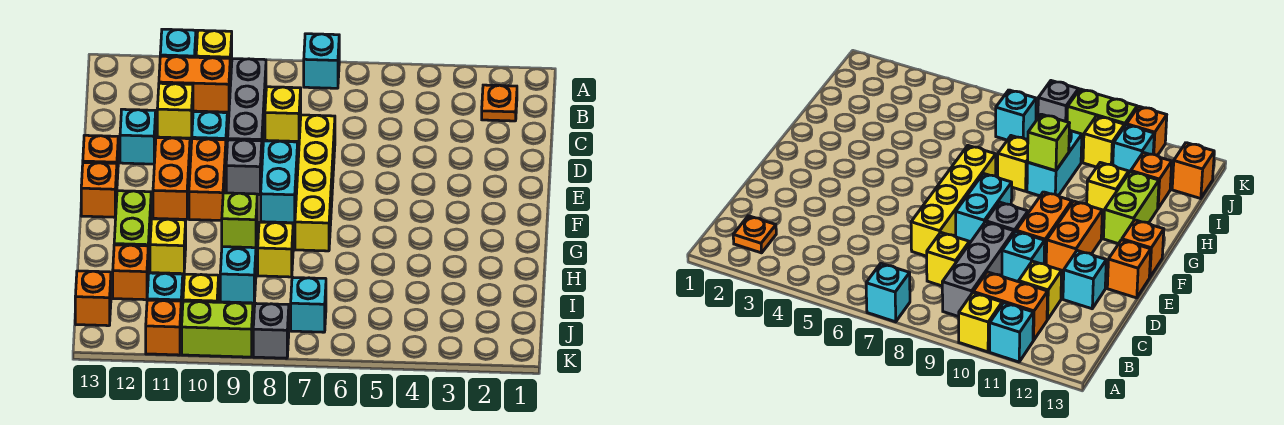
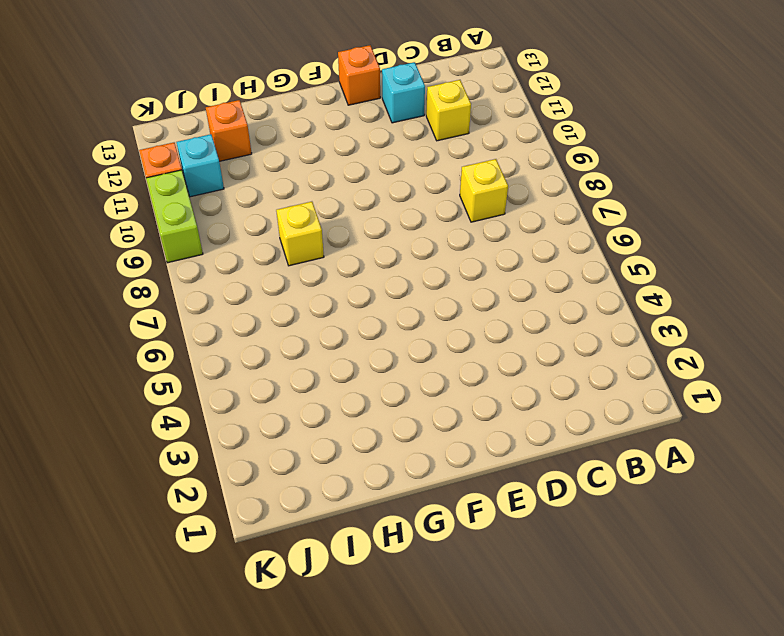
none -> cyan brick A7 level 1
none -> yellow brick A10 level 1
none -> cyan brick A11 level 1
none -> orange plate B2 level 1

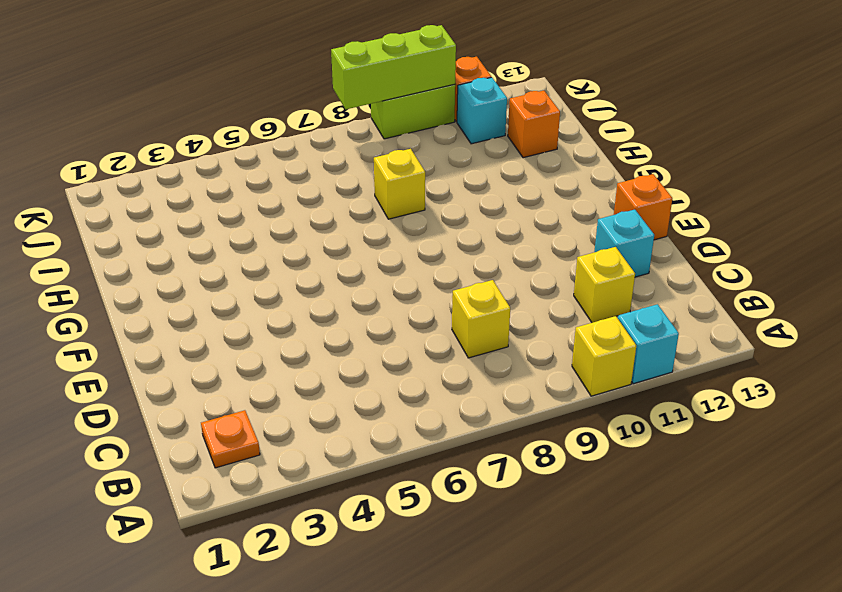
lime brick K8:K10 level 2 -> none
none -> cyan brick A7 level 1
none -> grey brick B9:D9 level 1
none -> orange brick B10:B11 level 1
none -> yellow brick D7:G7 level 1

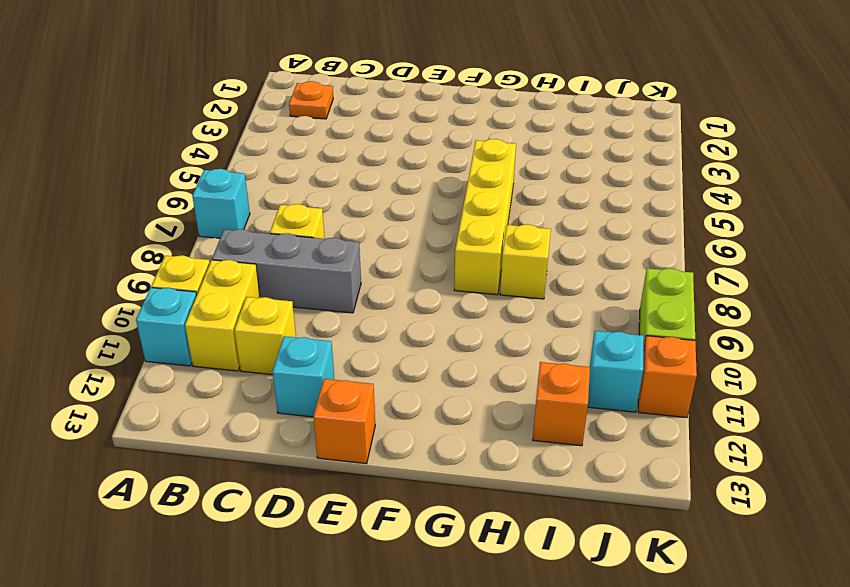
yellow brick B10:B11 level 1 -> orange brick B10:B11 level 1
yellow brick G5:G8 level 1 -> yellow brick D7:G7 level 1
none -> cyan brick D10 level 1
none -> cyan brick E8:F8 level 1
none -> grey brick E9 level 1
none -> orange brick E10:F10 level 1

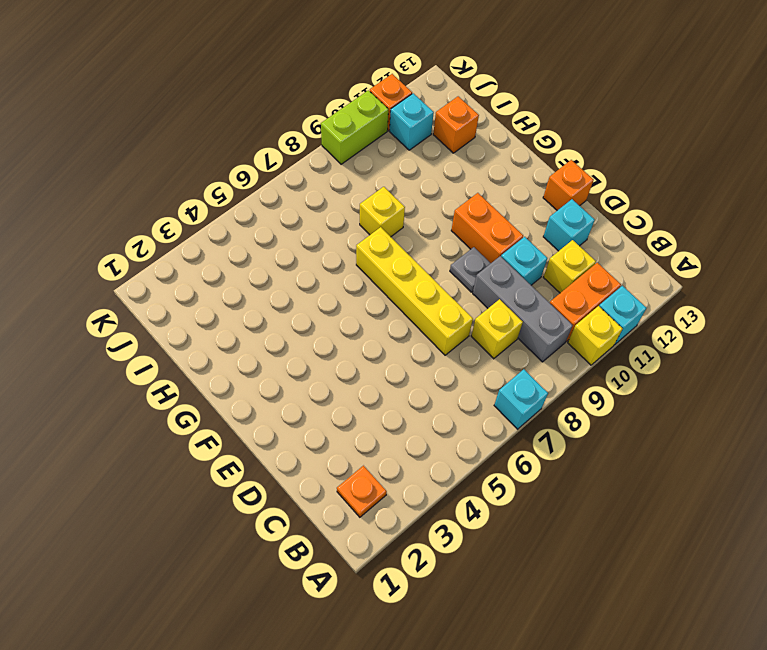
grey plate E9 level 1 -> grey brick E9 level 1
none -> cyan brick E8:F8 level 1
none -> orange brick E11:F11 level 1
none -> orange brick F13 level 1
none -> lime brick G12:H12 level 1

